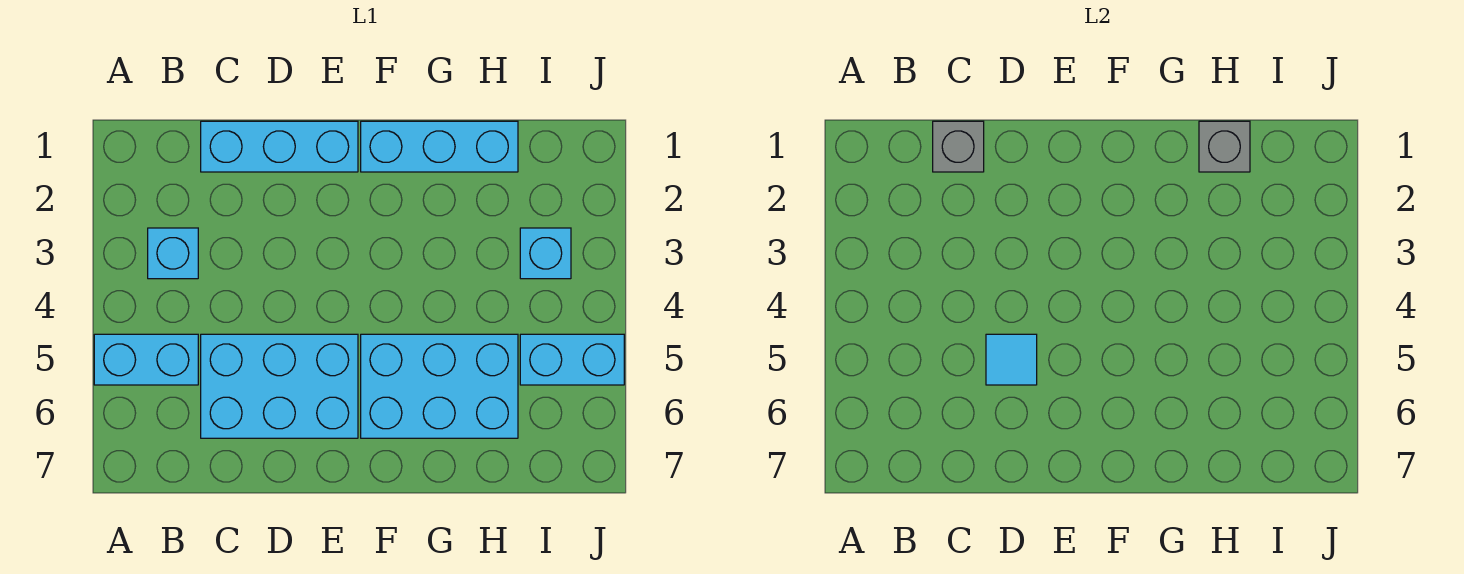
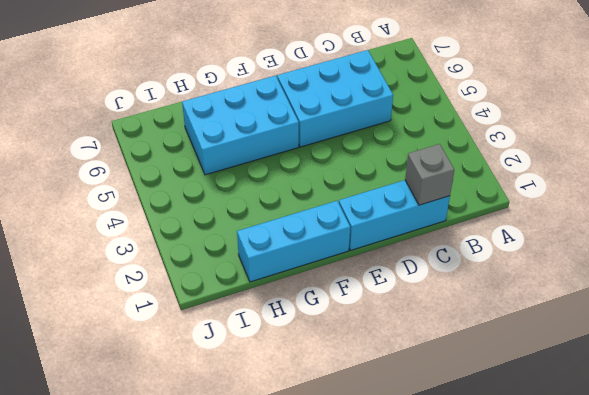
none -> cyan brick A5:B5 level 1
none -> cyan brick B3 level 1

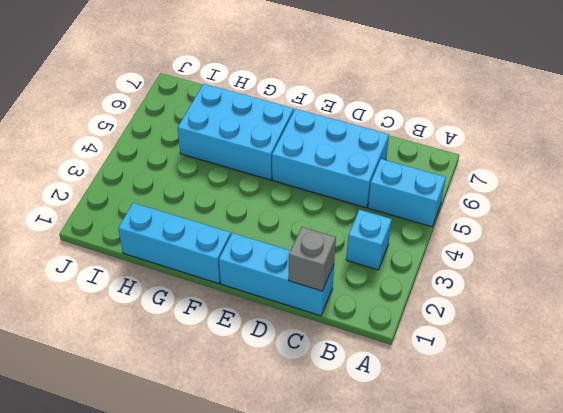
none -> cyan brick I3 level 1
none -> cyan brick I5:J5 level 1

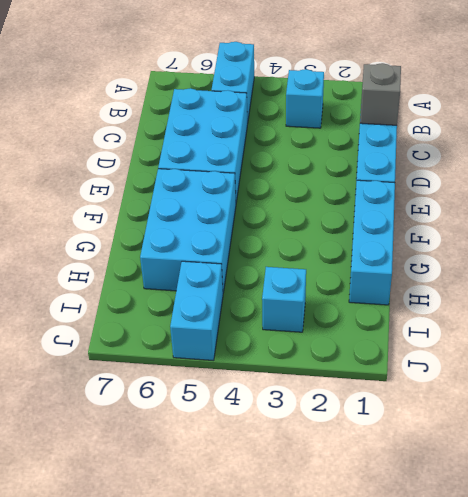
none -> cyan tile D5 level 2
none -> grey brick H1 level 2

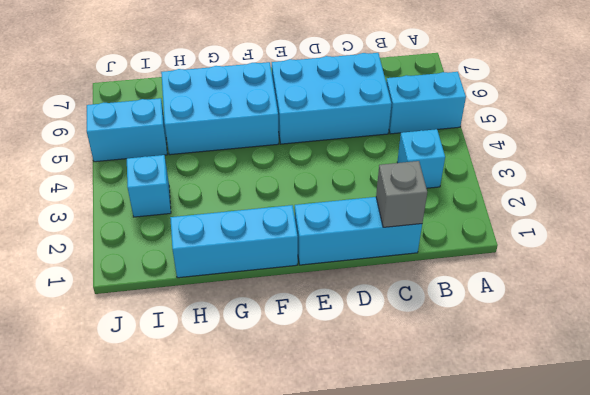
none -> cyan tile D5 level 2
none -> grey brick H1 level 2

